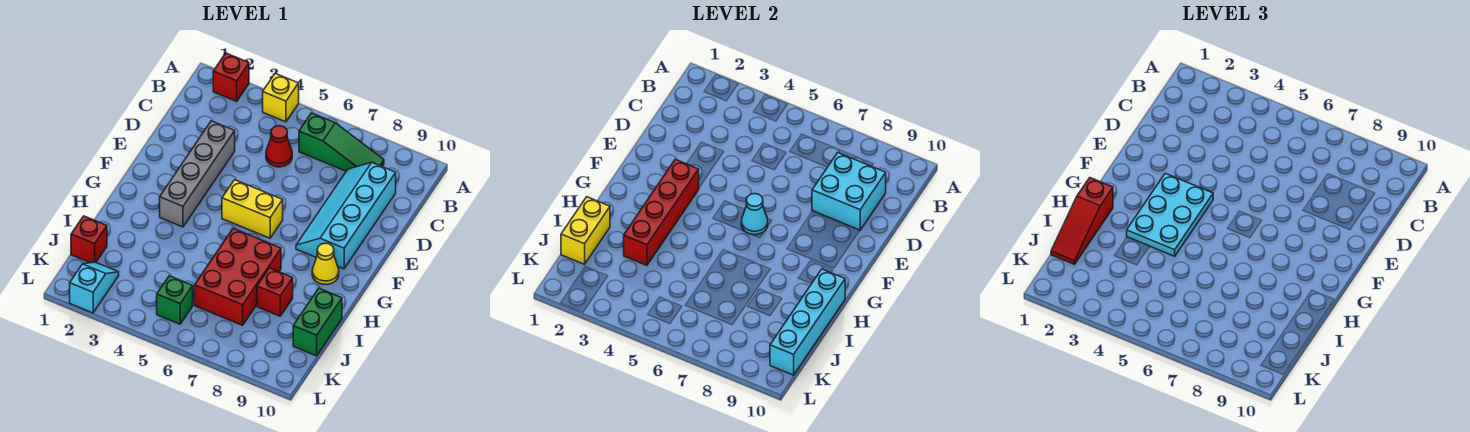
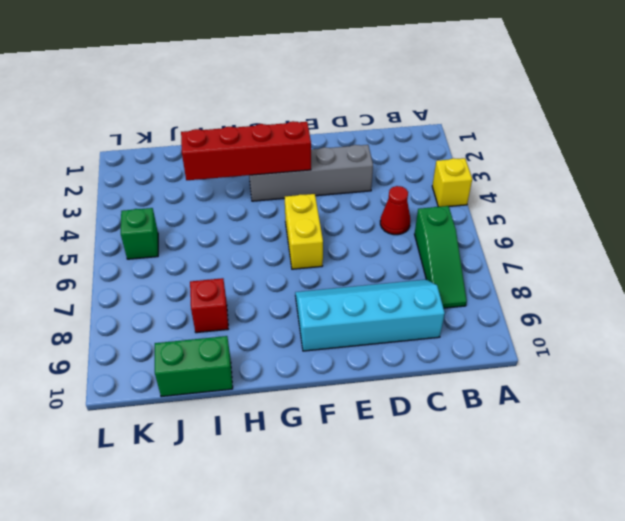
none -> red brick A2 level 1
none -> yellow cone G9 level 1
none -> red brick H6:J7 level 1

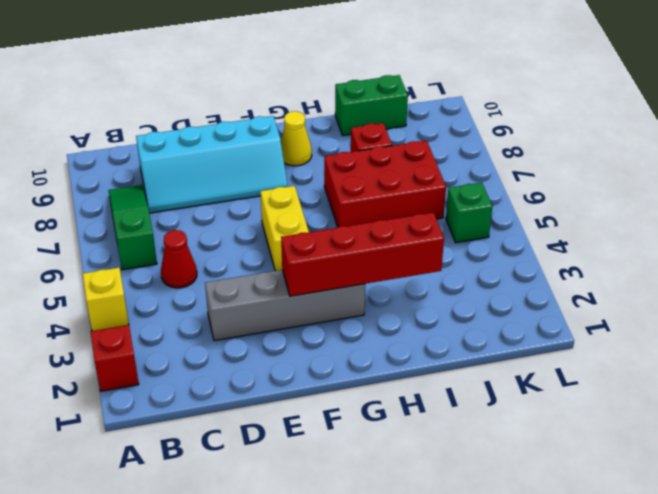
none -> red brick J1 level 1
none -> cyan slope K2:L2 level 1 top L
none -> cyan brick C8:D9 level 2

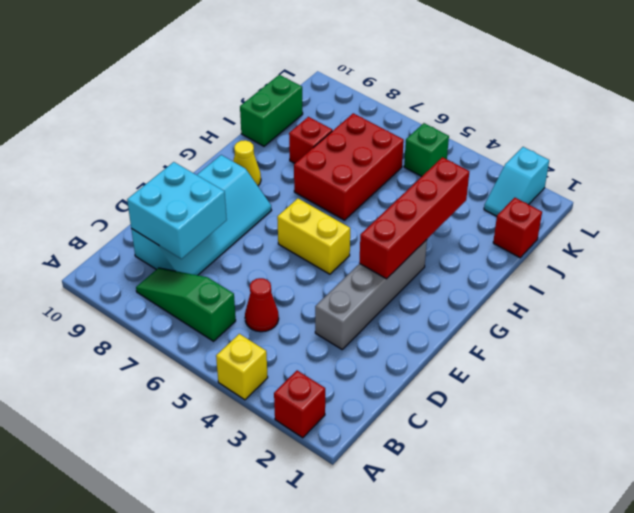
none -> cyan cone F6 level 2
none -> cyan brick H10:K10 level 2
none -> yellow brick I1:J1 level 2

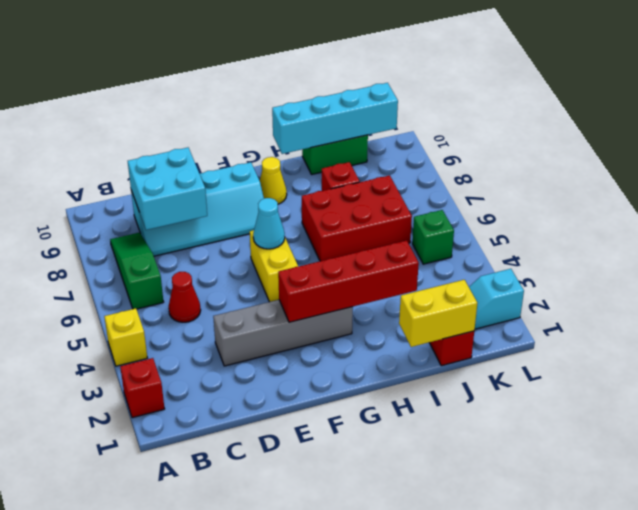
none -> cyan plate F3:H4 level 3
none -> red slope H1:J1 level 3 top H

